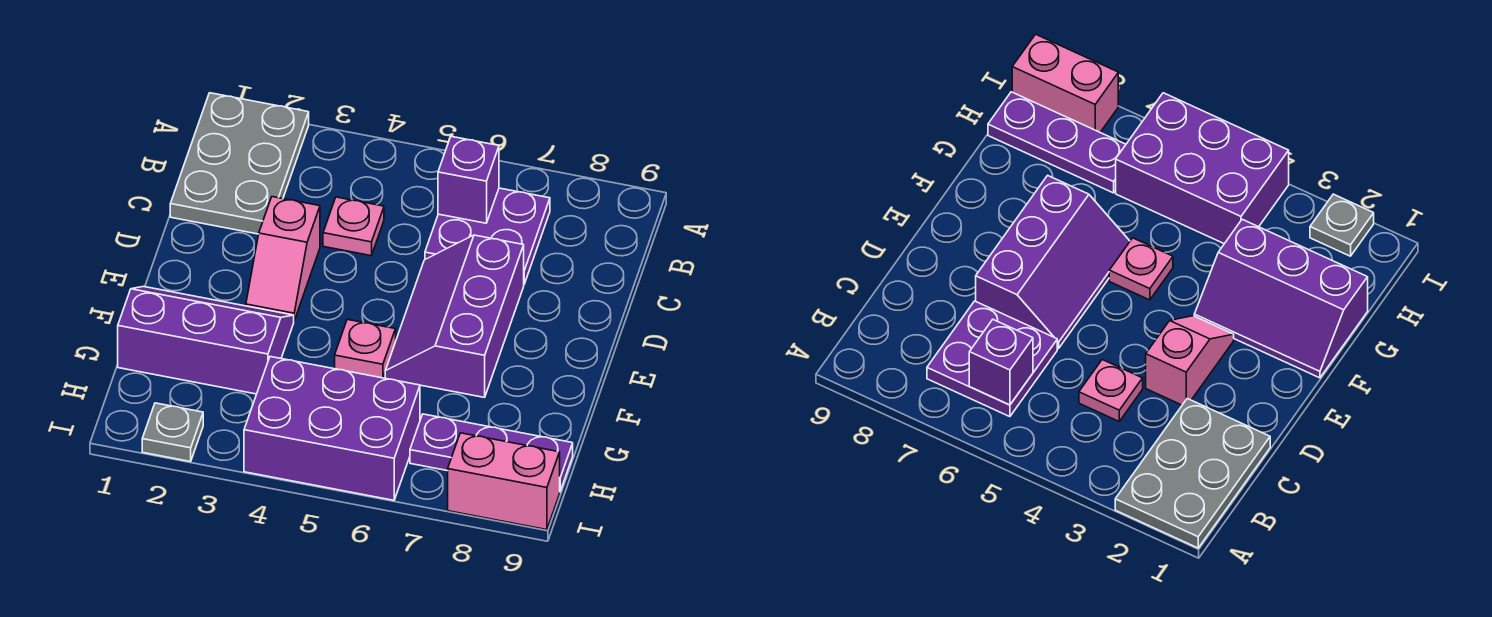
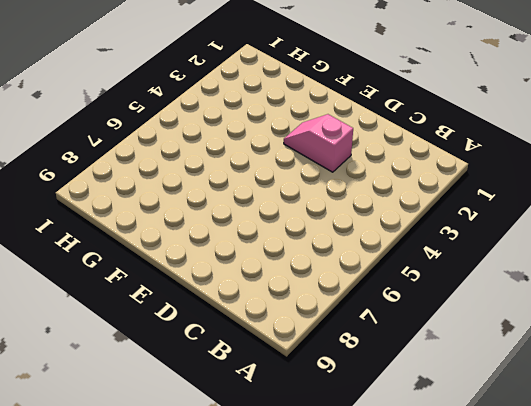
none -> grey plate A1:C2 level 1
none -> purple plate B6:C7 level 1
none -> pink plate C4 level 1

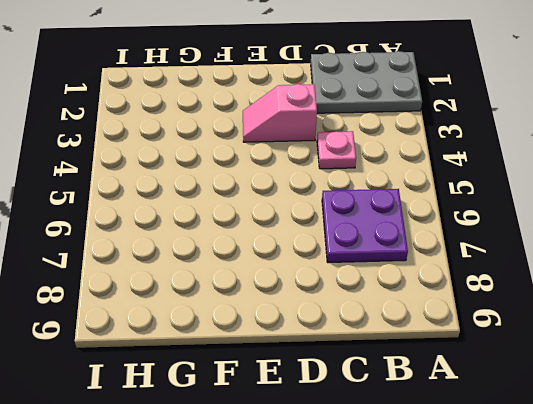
none -> purple slope D6:F7 level 1 top 7
none -> purple slope F1:G3 level 1 top G
none -> pink plate F5 level 1

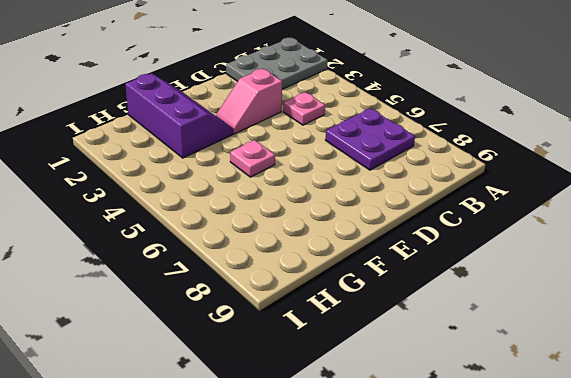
none -> purple slope D6:F7 level 1 top 7
none -> purple brick H4:I6 level 1
none -> purple plate H7:H9 level 1

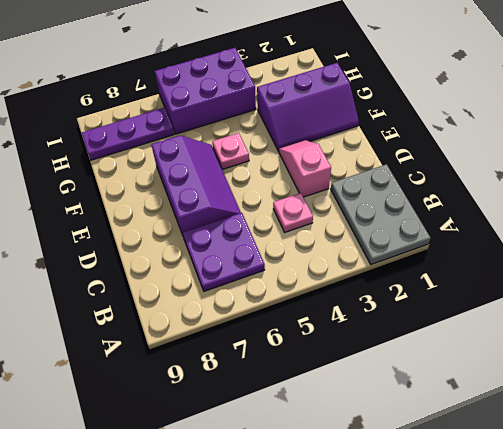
none -> grey plate I2 level 1
none -> pink brick I8:I9 level 1
none -> purple brick B6 level 2

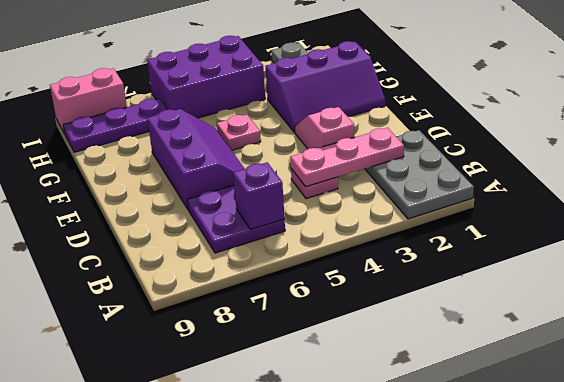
pink plate C2:C4 level 2 -> none

